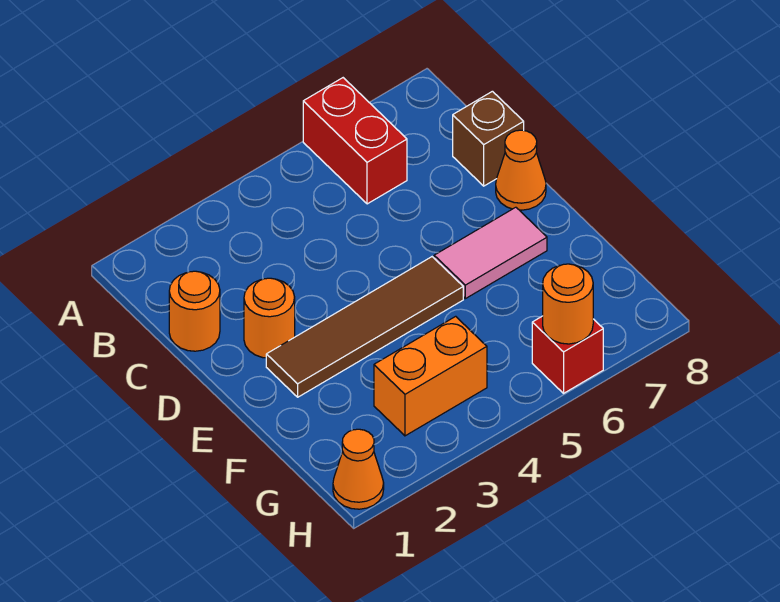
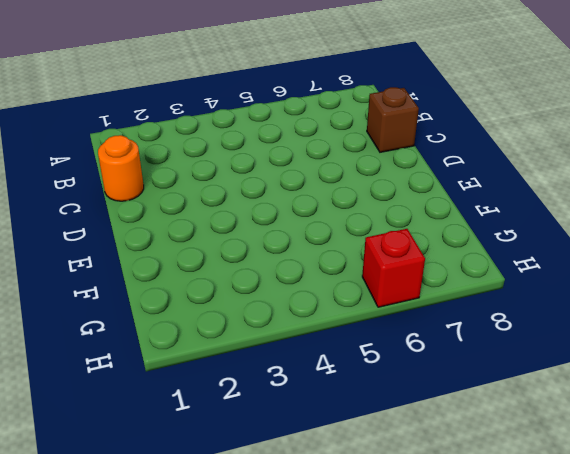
none -> red brick A6:B6 level 1
none -> orange round brick D2 level 1

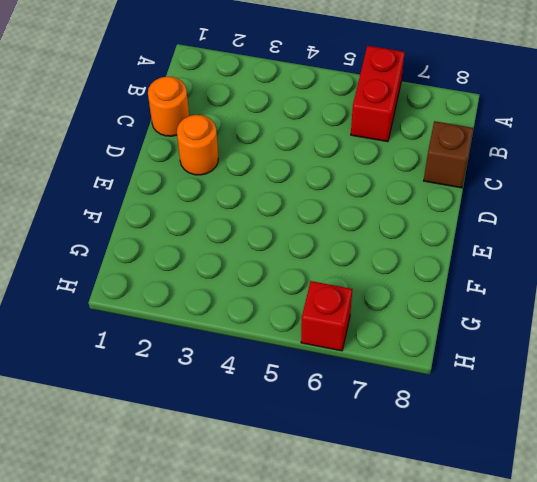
none -> orange cone D8 level 1
none -> brown tile E2:E5 level 1

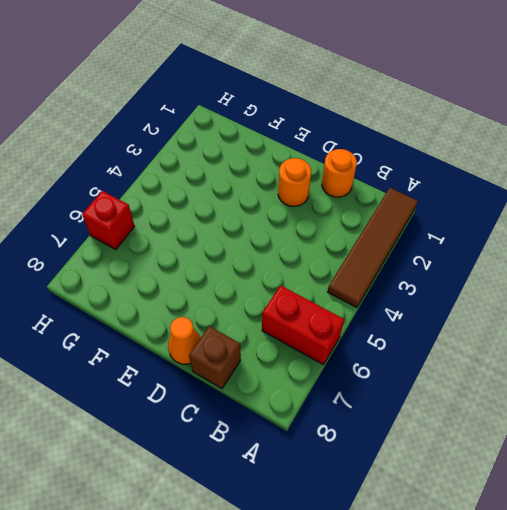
brown tile A1:A4 level 1 -> brown tile E2:E5 level 1
none -> pink tile E6:E7 level 1
none -> orange brick G3:G4 level 1

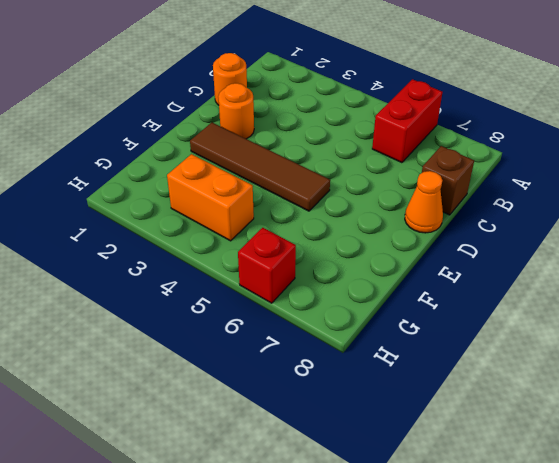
none -> pink tile E6:E7 level 1
none -> orange cone H1 level 1

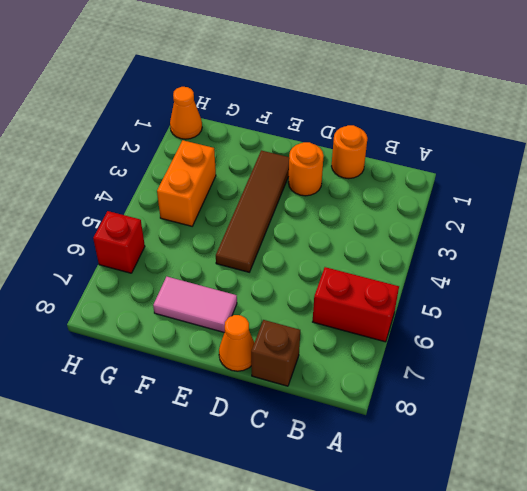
pink tile E7:F7 level 1 -> pink tile E6:E7 level 1
none -> orange round brick H6 level 2

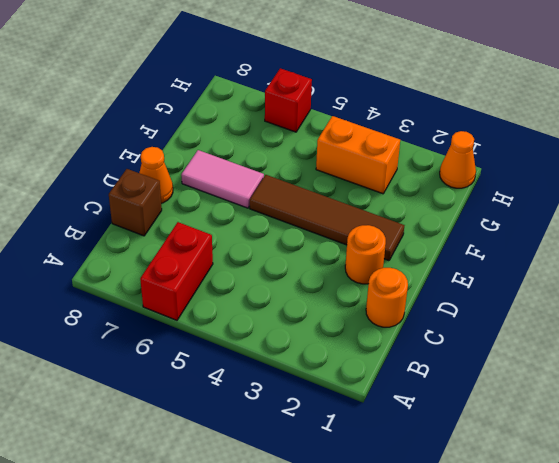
none -> orange round brick H6 level 2

